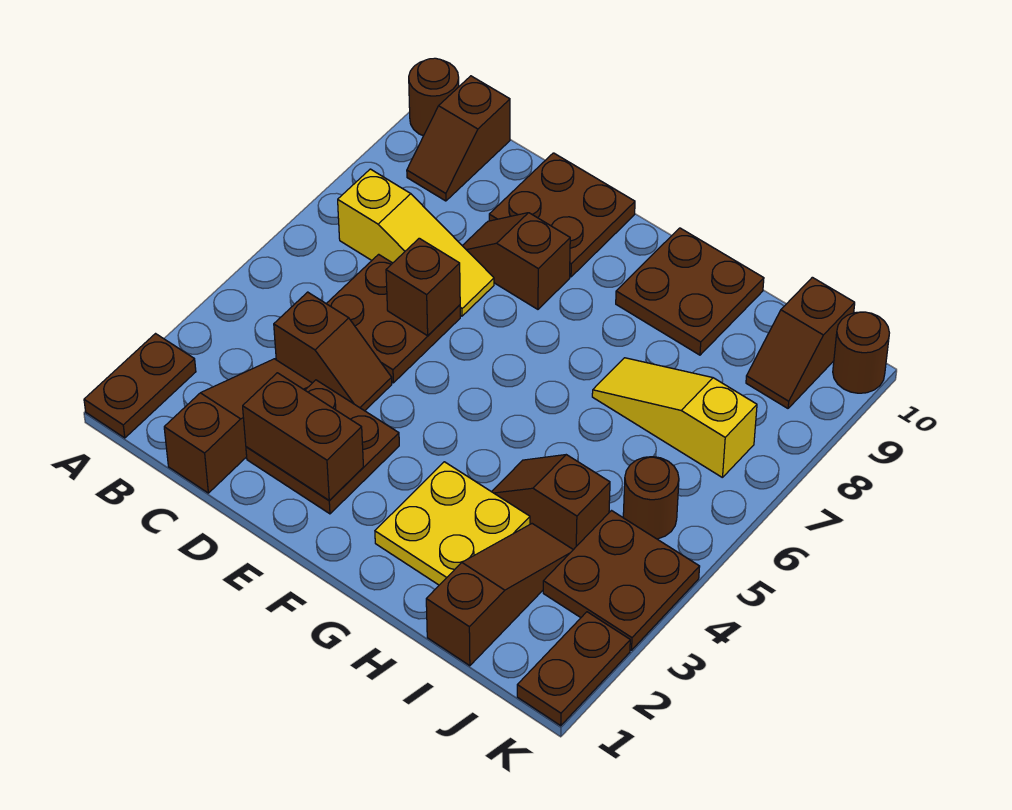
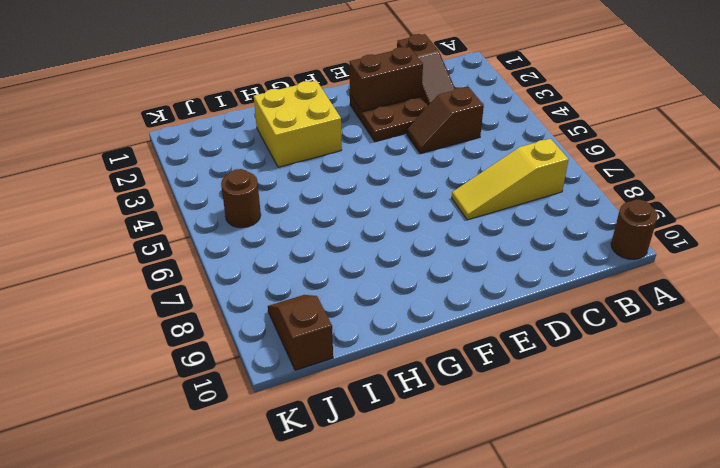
yellow brick G2:H3 level 1 -> yellow plate G2:H3 level 1
none -> brown plate A1:A2 level 1
none -> brown slope B9:B10 level 1 top 10
none -> brown plate C5:D6 level 1

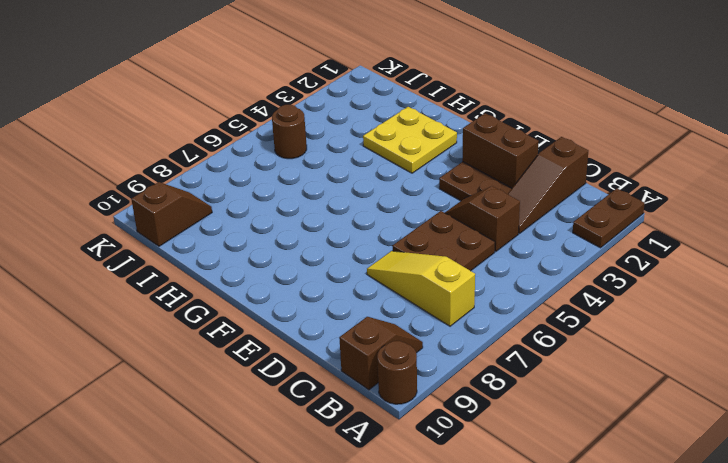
none -> brown slope D8:E8 level 1 top E
none -> brown plate D9:E10 level 1
none -> brown plate G9:H10 level 1

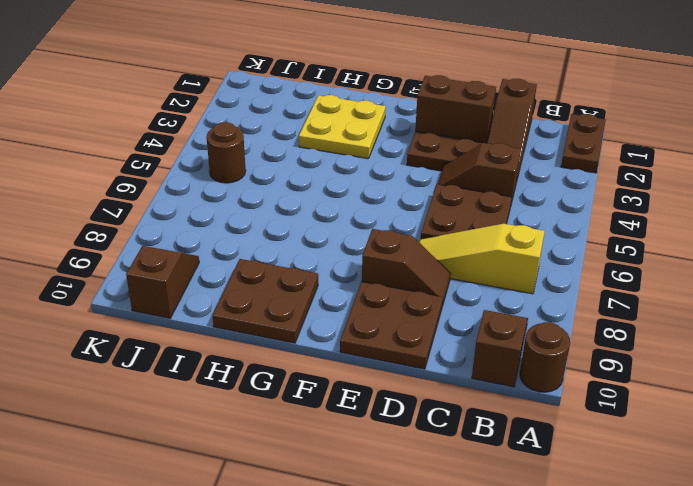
none -> brown slope H4:I4 level 1 top I
none -> yellow slope H7:J7 level 1 top J
none -> brown slope I1:I3 level 1 top 1

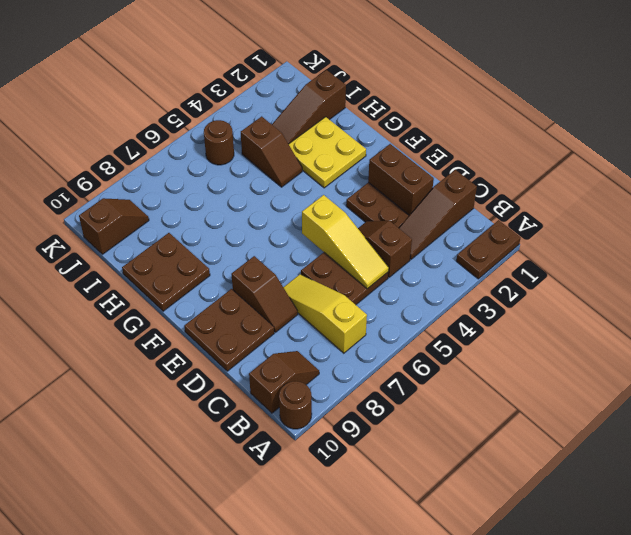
yellow slope C5:E5 level 2 top E -> yellow slope H7:J7 level 1 top J
none -> brown plate J3:K4 level 1
none -> brown plate K1:K2 level 1
none -> brown round brick K10 level 1

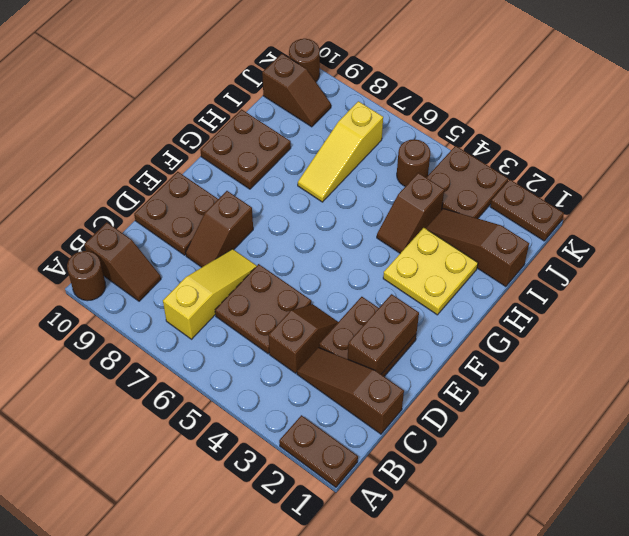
none -> brown brick D6 level 2

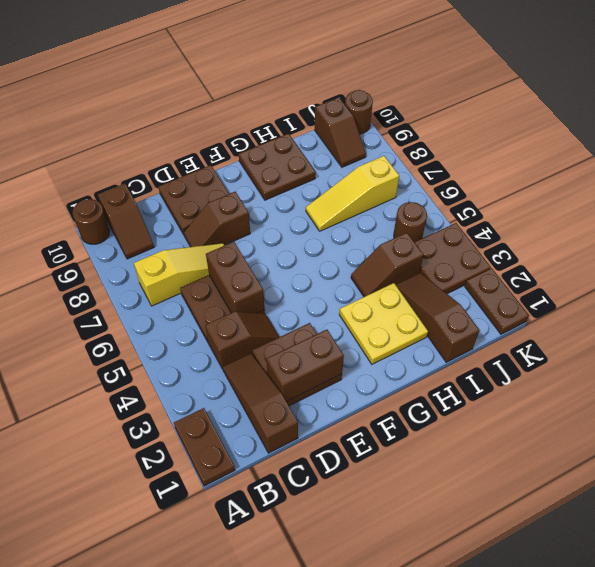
brown brick D5:D6 level 2 -> brown brick D6 level 2

